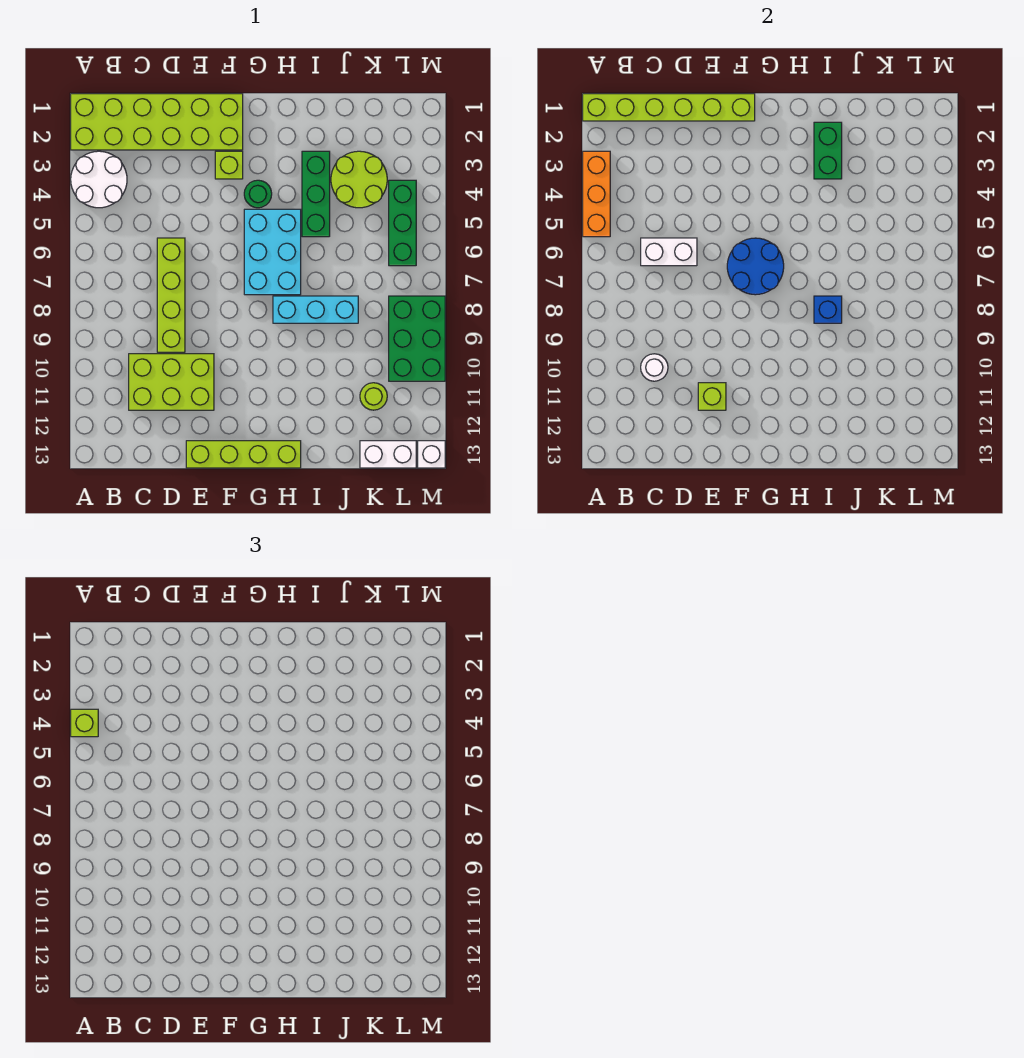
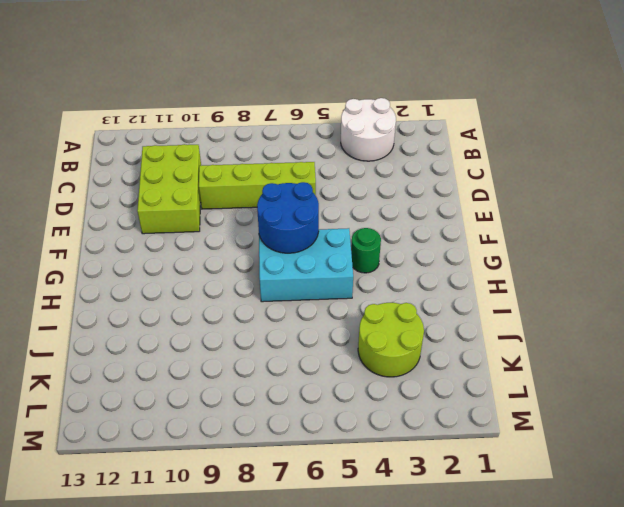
none -> lime brick A1:F2 level 1
none -> lime brick E13:H13 level 1
none -> lime brick F3 level 1

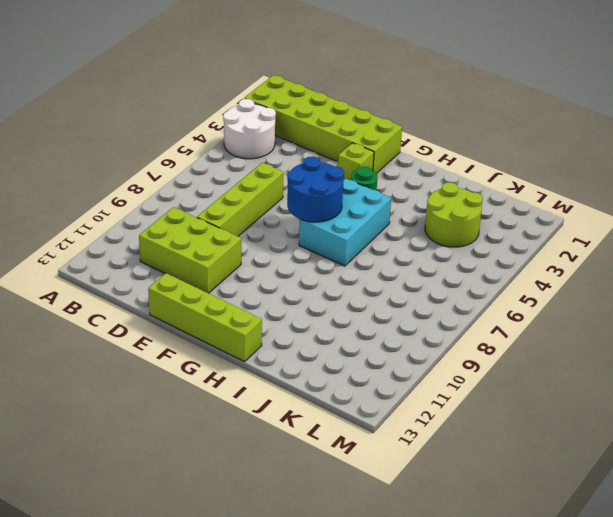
none -> cyan brick H8:J8 level 1
none -> green brick I3:I5 level 1
none -> lime round brick K11 level 1

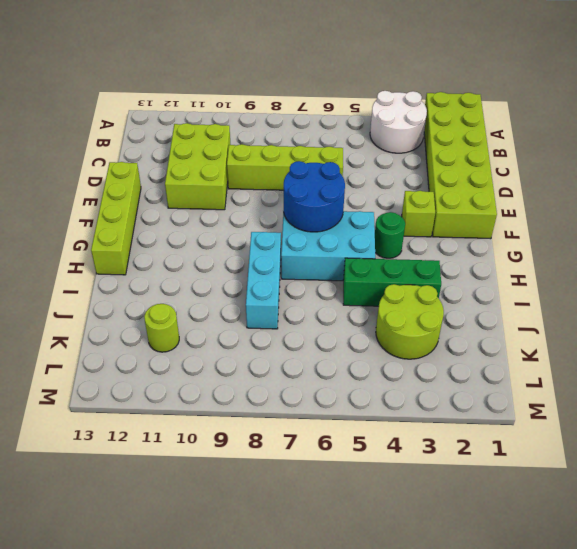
none -> white brick K13:L13 level 1
none -> green brick L4:L6 level 1
none -> green brick L8:M10 level 1

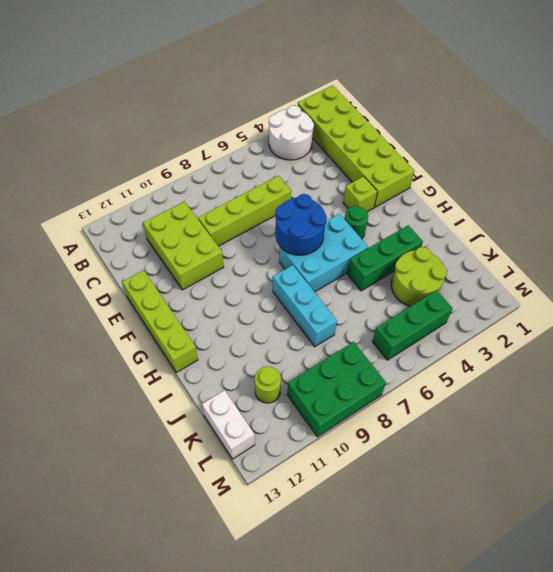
none -> white brick M13 level 1
none -> lime brick A1:F1 level 2
none -> orange brick A3:A5 level 2

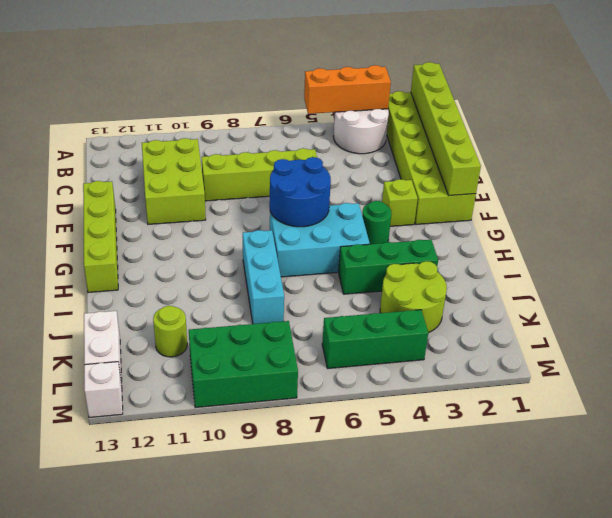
none -> white brick C6:D6 level 2
none -> white round brick C10 level 2
none -> lime brick E11 level 2

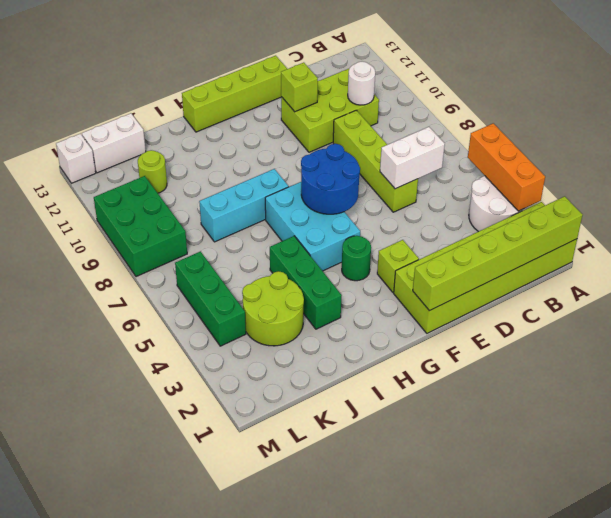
none -> green brick I2:I3 level 2
none -> blue brick I8 level 2
none -> lime brick A4 level 3

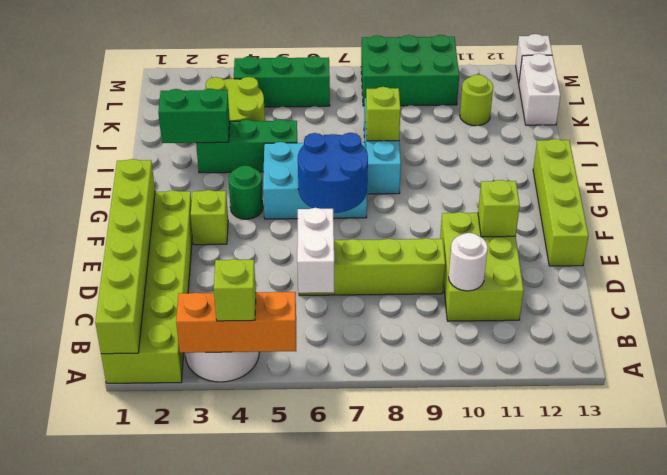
lime brick I8 level 2 -> blue brick I8 level 2

